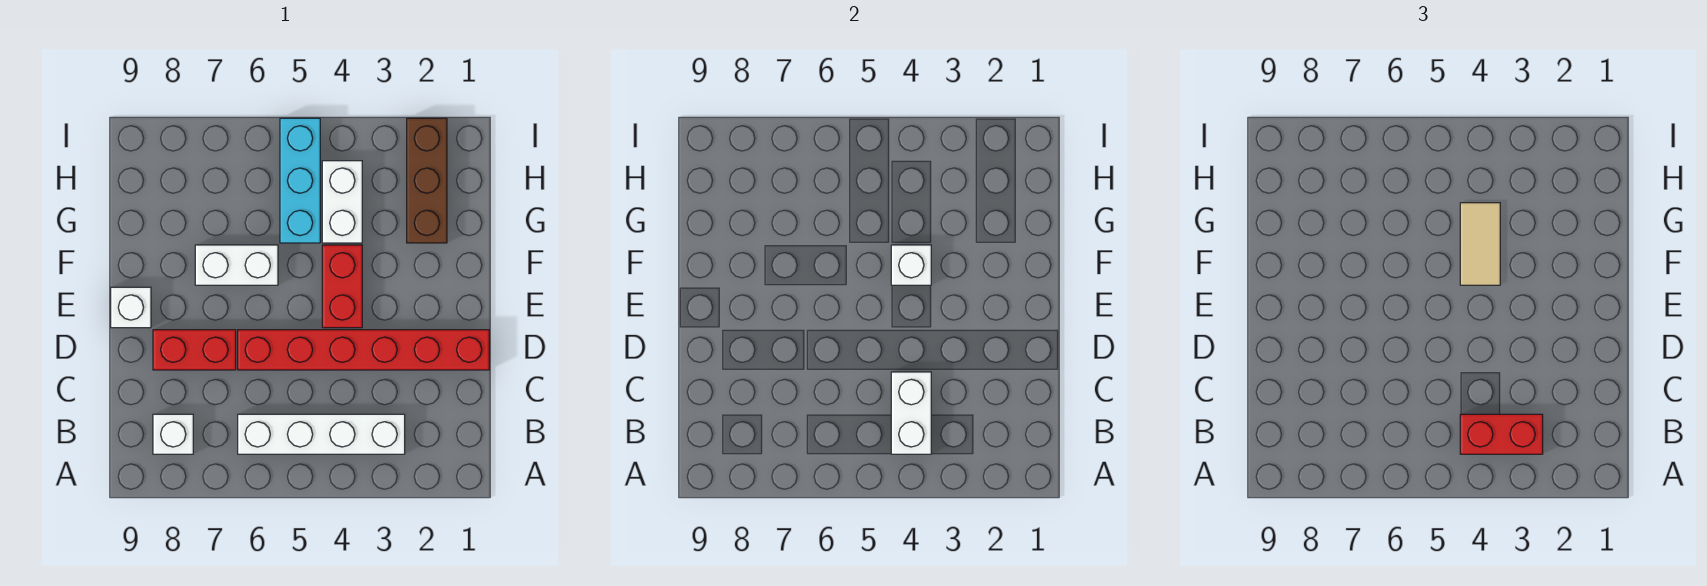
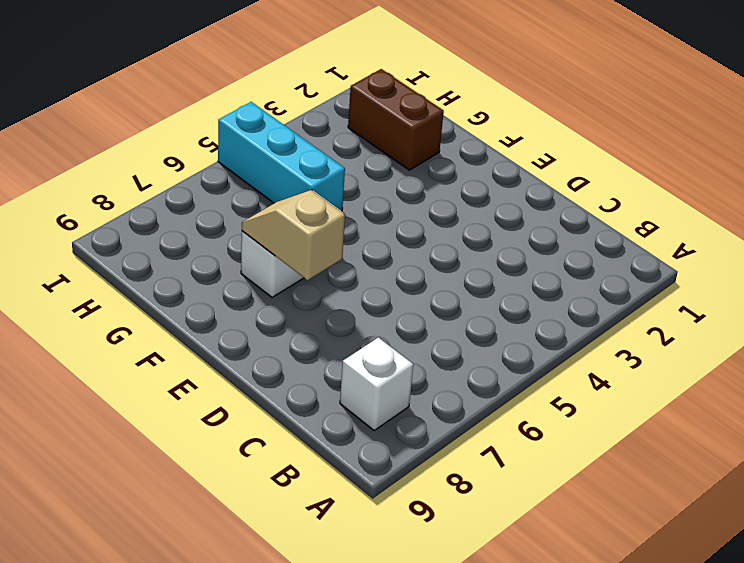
tan slope E7:F7 level 2 top E -> none
brown brick G2:H2 level 1 -> brown brick G2:I2 level 1
none -> white brick B3:B6 level 1
none -> red brick D1:D6 level 1
none -> red brick D7:D8 level 1

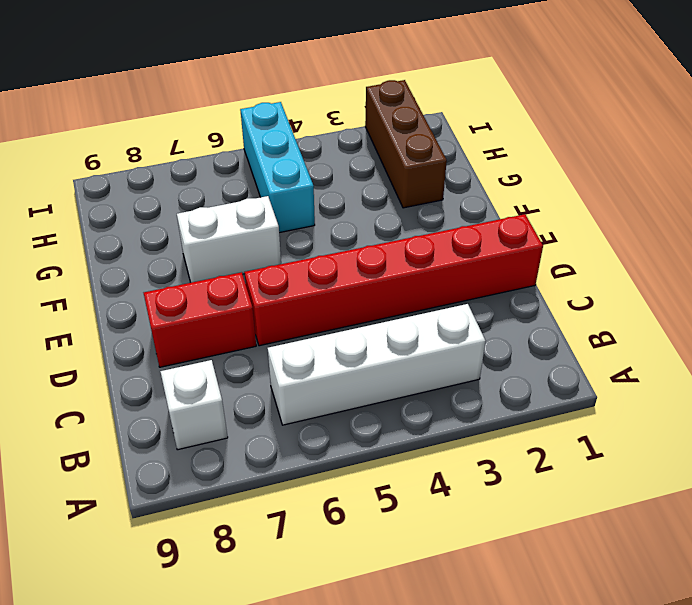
none -> red brick E4:F4 level 1
none -> white brick E9 level 1
none -> white brick G4:H4 level 1

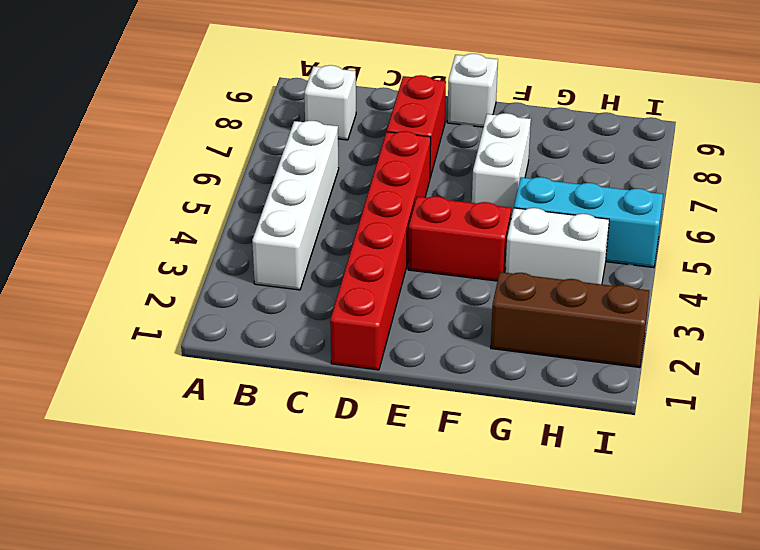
none -> white brick B4:C4 level 2
none -> white brick F4 level 2
none -> red brick B3:B4 level 3

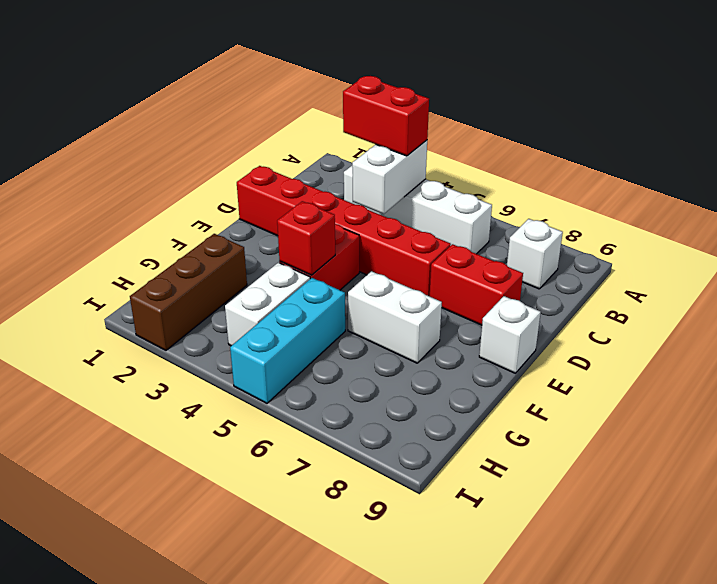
red brick F4 level 2 -> white brick F4 level 2
none -> tan tile F4:G4 level 3

